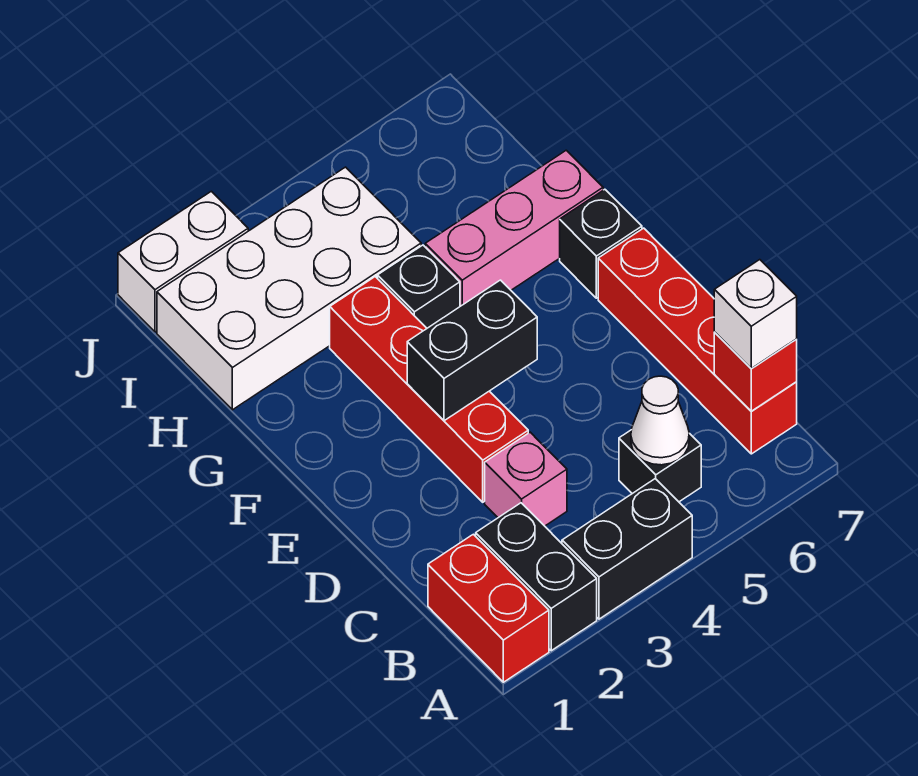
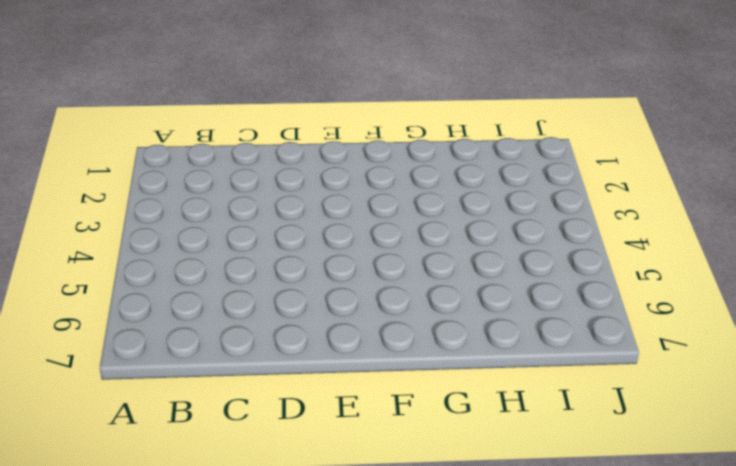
none -> red brick A1:B1 level 1
none -> black brick A2:B2 level 1
none -> black brick A3:A4 level 1

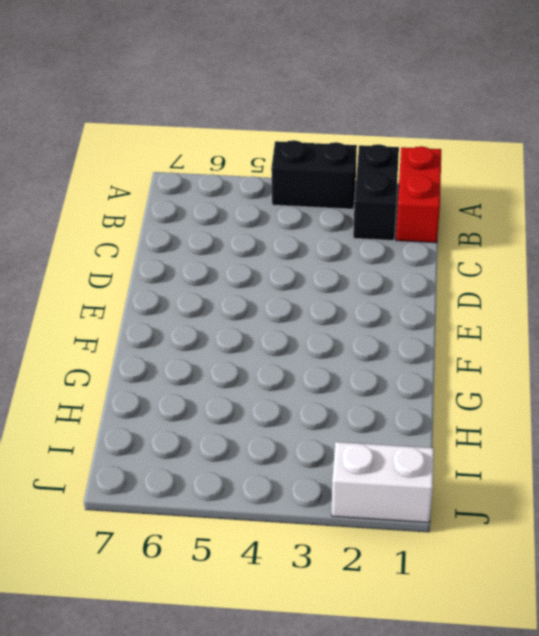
none -> black brick B5 level 1
none -> red brick B7:E7 level 1
none -> pink brick C3 level 1

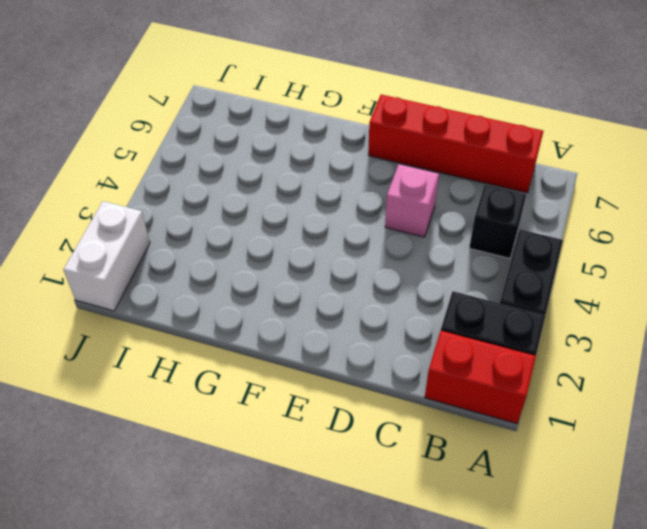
pink brick D5 level 1 -> pink brick C3 level 1
none -> red brick D3:G3 level 1
none -> black brick F7 level 1
none -> black brick G4 level 1

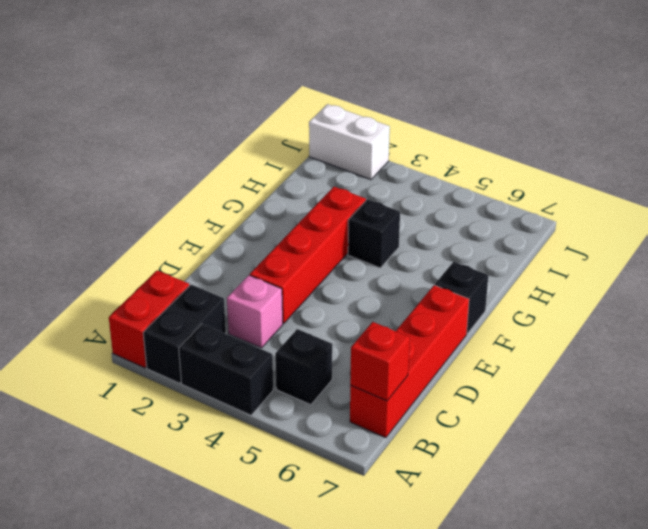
none -> pink brick G5:G7 level 1
none -> white brick H1:I4 level 1
none -> white cone B5 level 2

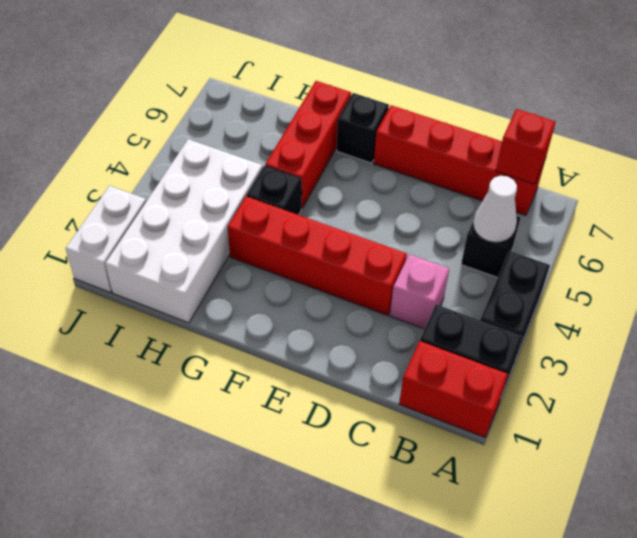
red brick G5:G7 level 1 -> pink brick G5:G7 level 1
none -> black brick E3:E4 level 2
none -> white brick B7 level 3

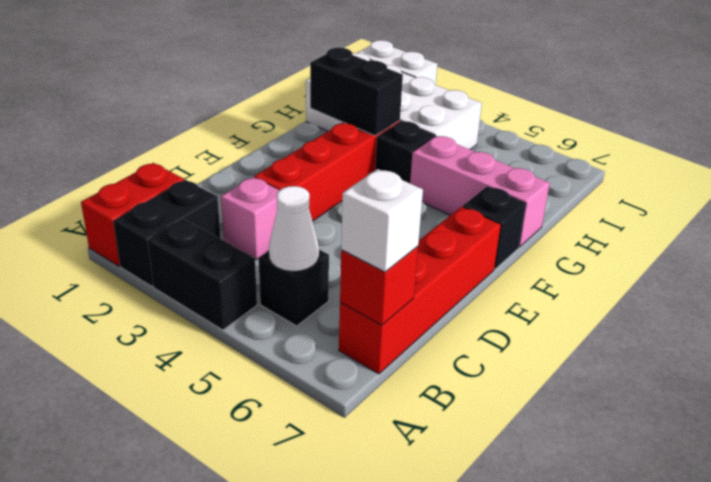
black brick G2:G3 level 2 -> black brick E3:E4 level 2

